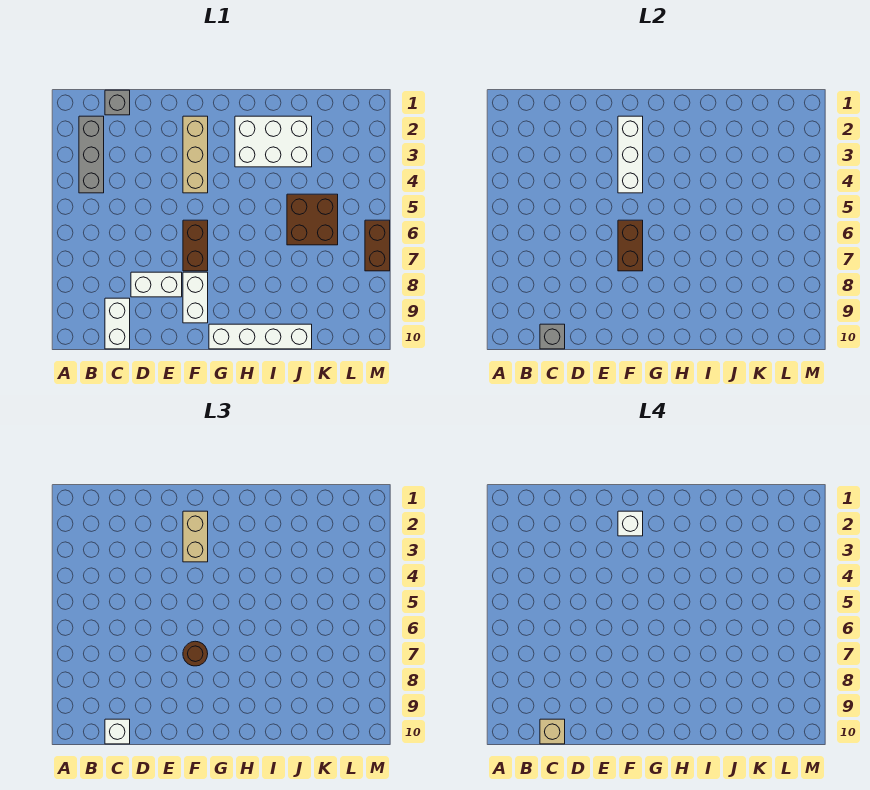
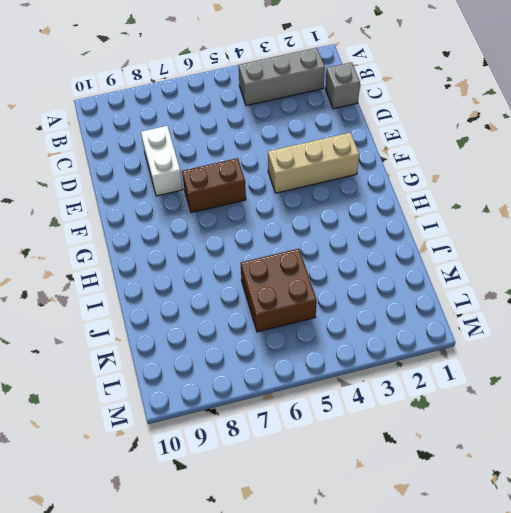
none -> white brick C9:C10 level 1
none -> white brick F8:F9 level 1
none -> white brick G10:J10 level 1

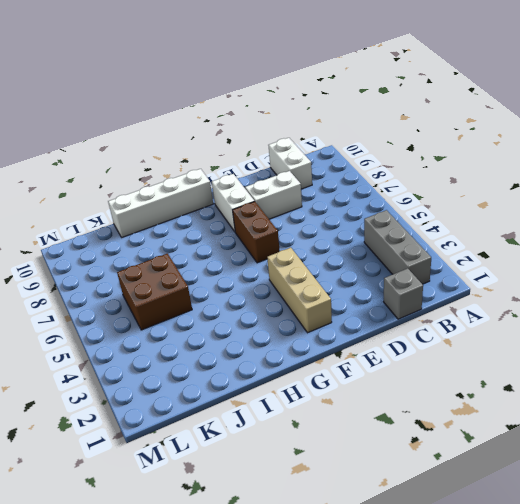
none -> white brick H2:J3 level 1
none -> brown brick M6:M7 level 1
none -> grey brick C10 level 2

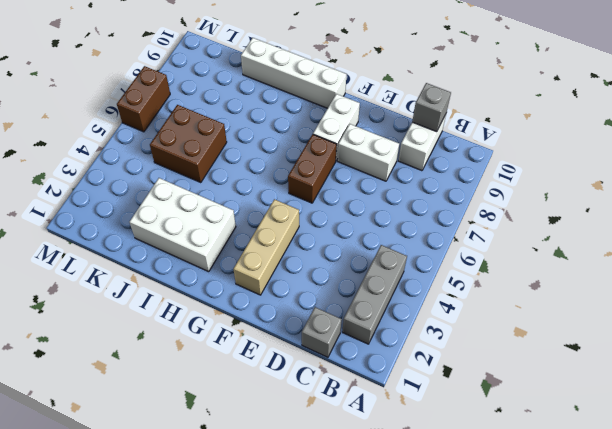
none -> white brick F2:F4 level 2
none -> brown brick F6:F7 level 2
none -> white brick C10 level 3

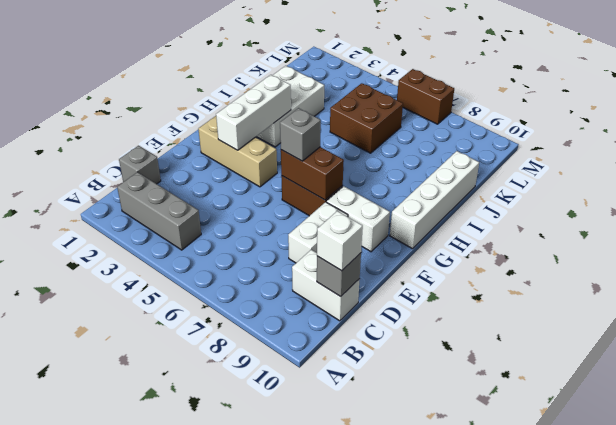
white brick F3:H3 level 2 -> white brick F2:F4 level 2
grey brick F6 level 3 -> none
none -> tan brick F2:F3 level 3
none -> brown round brick F7 level 3
none -> tan brick C10 level 4

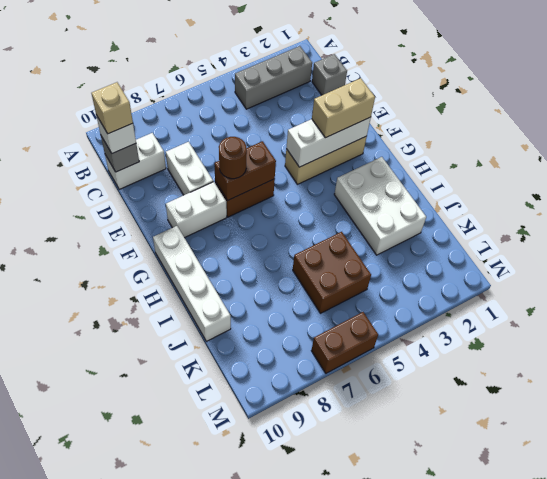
none -> white brick F2 level 4

